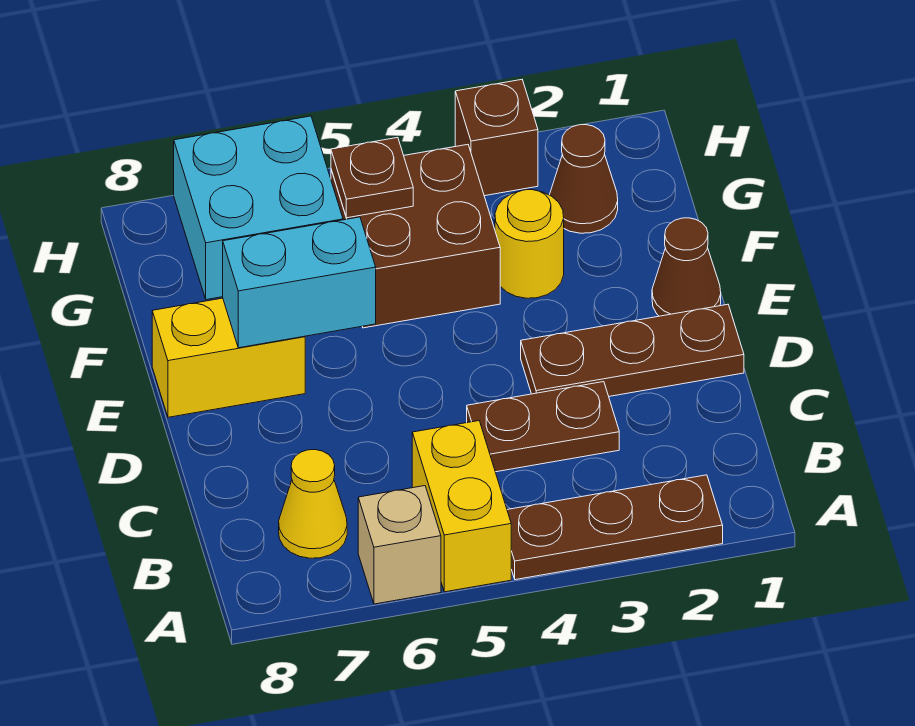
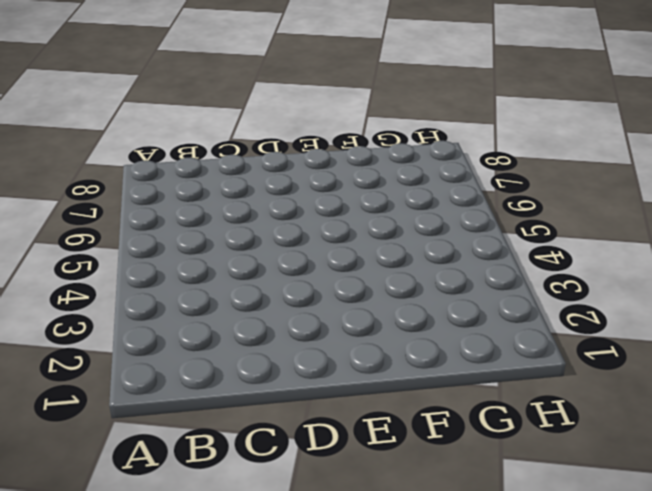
none -> brown plate A2:A4 level 1
none -> yellow brick A5:B5 level 1
none -> tan brick A6 level 1

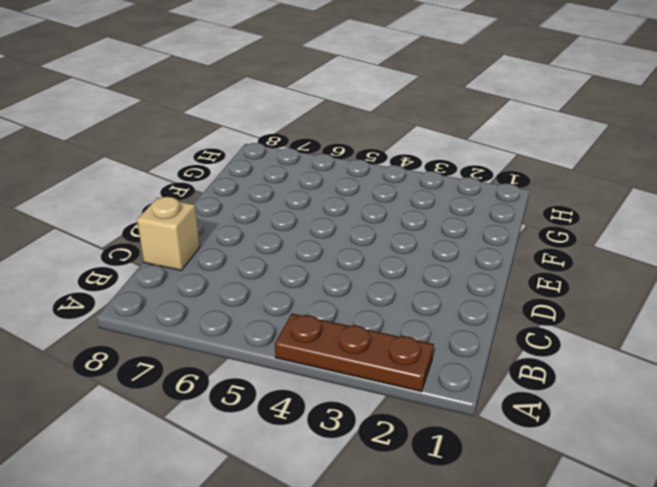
tan brick C8 level 1 -> tan brick A6 level 1
none -> yellow brick A5:B5 level 1
none -> yellow cone B7 level 1
none -> brown plate C3:C4 level 1

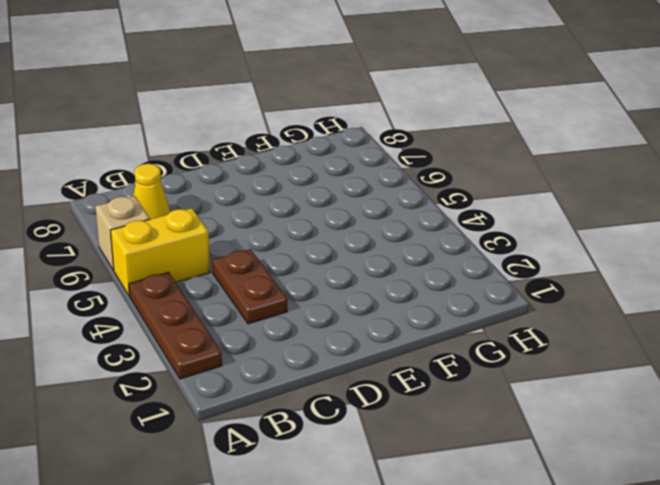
none -> brown plate D1:D3 level 1
none -> brown cone E1 level 1
none -> yellow brick E7:E8 level 1

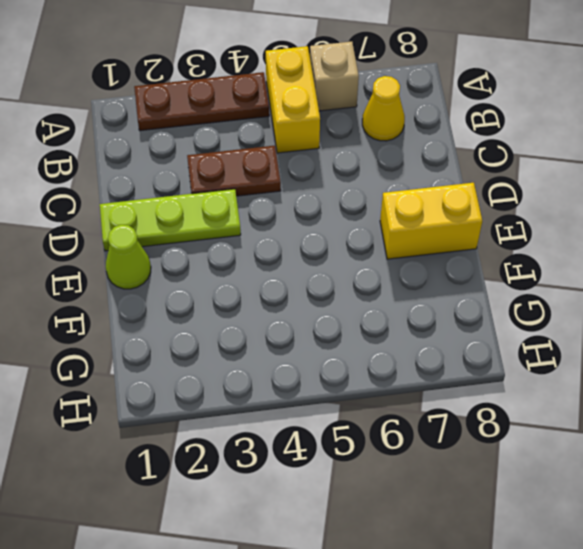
lime plate D1:D3 level 1 -> brown plate D1:D3 level 1
lime cone E1 level 1 -> brown cone E1 level 1
none -> yellow round brick F3 level 1
none -> brown brick F4:G5 level 1
none -> brown cone G2 level 1

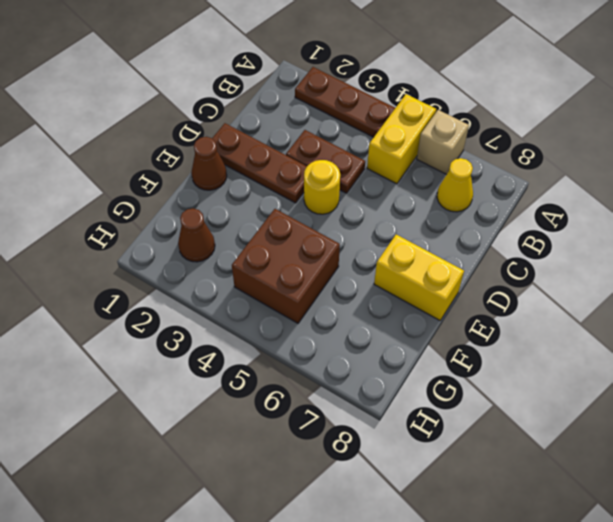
yellow round brick D4 level 1 -> yellow round brick F3 level 1
none -> cyan brick G6:H7 level 1
none -> brown brick H3 level 1
none -> cyan brick E6:E7 level 2

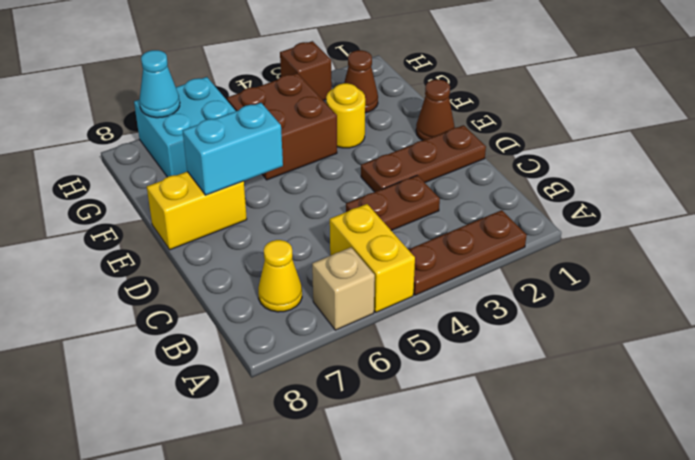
cyan cone H7 level 2 -> none
none -> brown plate G5 level 2

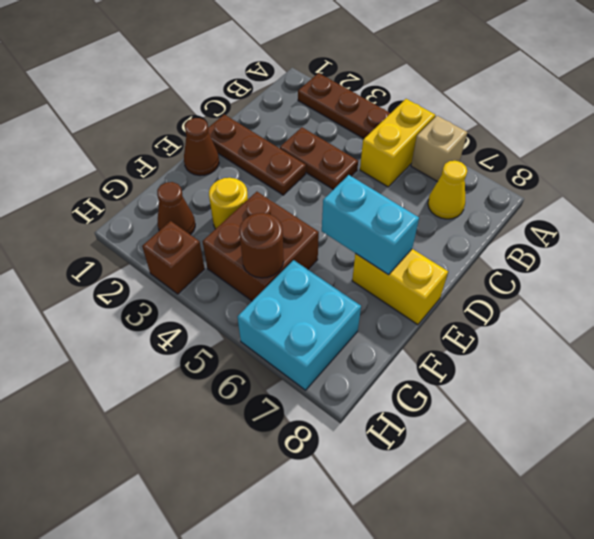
brown round brick G5 level 2 -> brown plate G5 level 2

